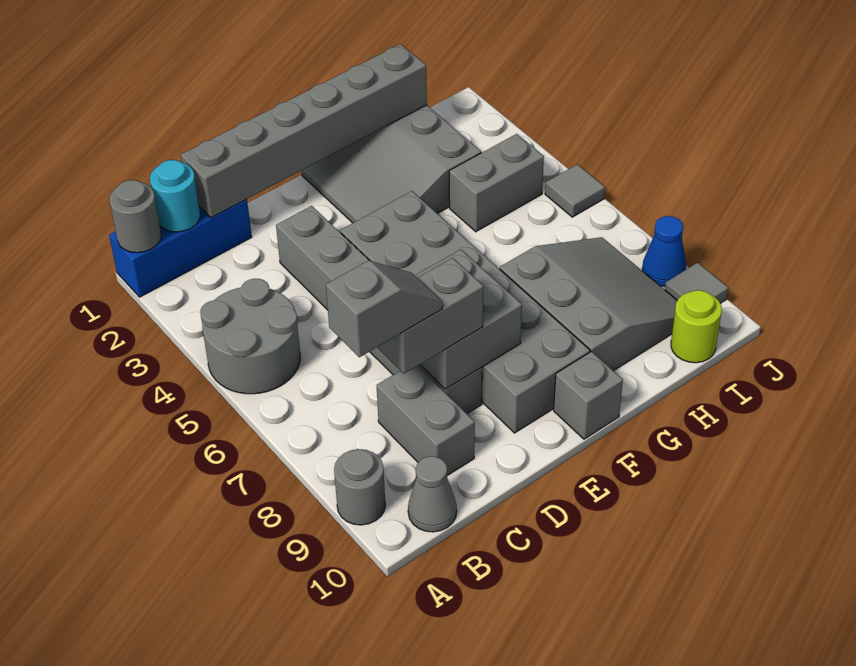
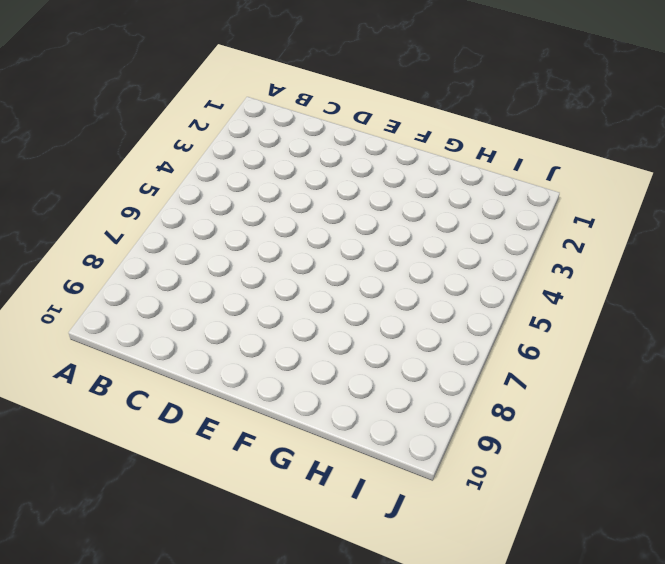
none -> blue brick A1:C1 level 1
none -> grey round brick A4:B5 level 1
none -> grey round brick A9 level 1

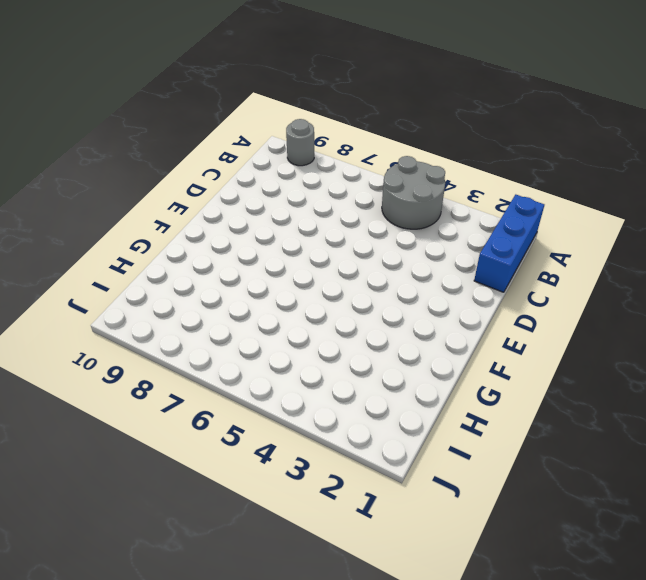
none -> grey cone B10 level 1
none -> grey brick C8:C9 level 1
none -> grey brick D3:D8 level 1

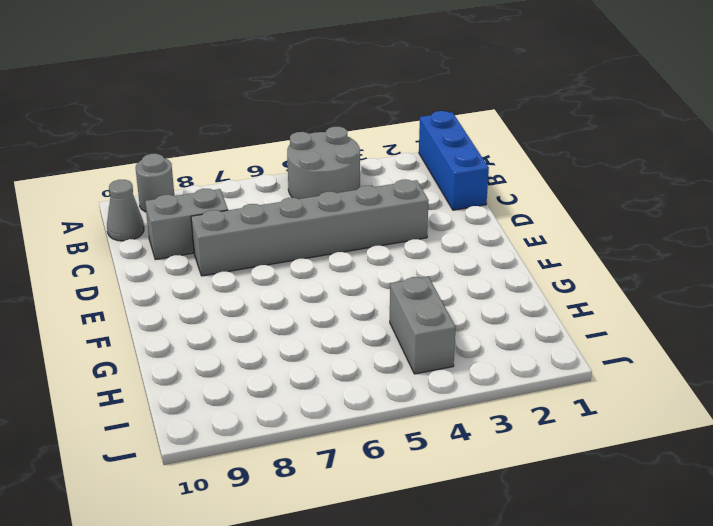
none -> grey brick E4:F9 level 1
none -> grey slope F1:H3 level 1 top H
none -> grey brick F10 level 1

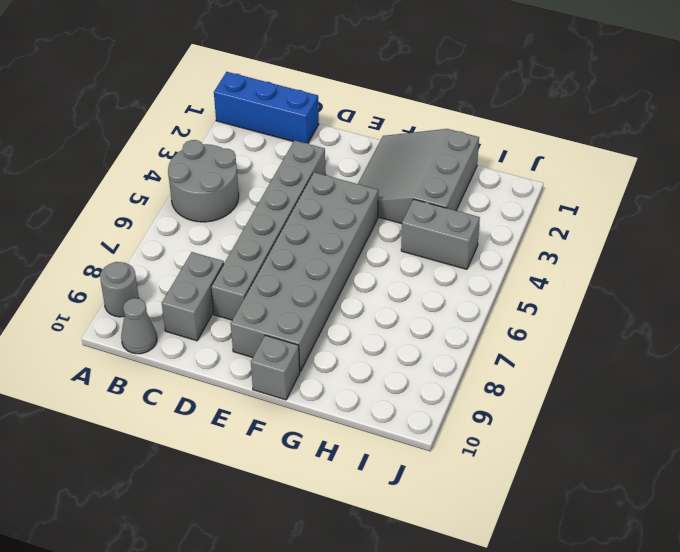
none -> grey slope G7:I9 level 1 top G
none -> lime round brick I10 level 1
none -> grey tile J5 level 1

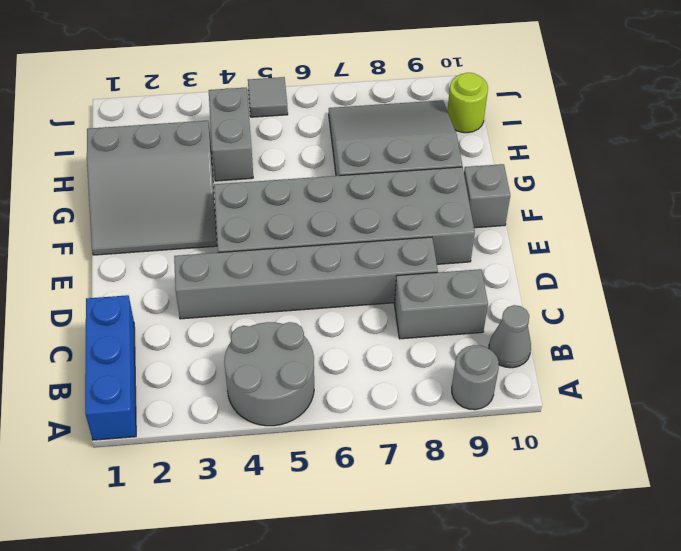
none -> blue cone J8 level 1
none -> grey tile J9 level 1
none -> grey round brick A1 level 2

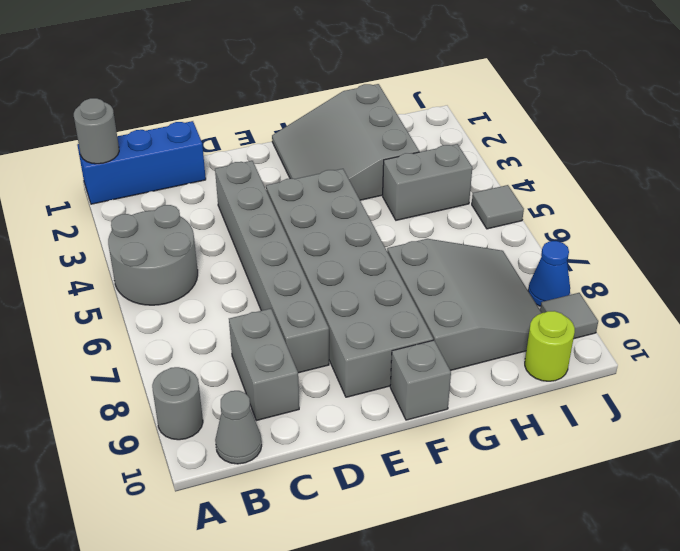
none -> cyan round brick B1 level 2
none -> grey brick C1:H1 level 2
none -> grey brick D7:E8 level 2

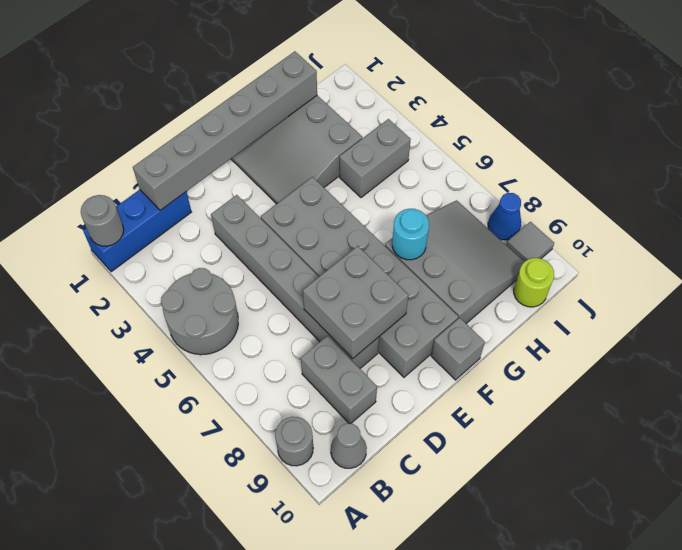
cyan round brick G7 level 2 -> cyan round brick B1 level 2
none -> grey tile J5 level 1
none -> grey brick C8:D8 level 3
none -> grey slope B8:C8 level 4 top B

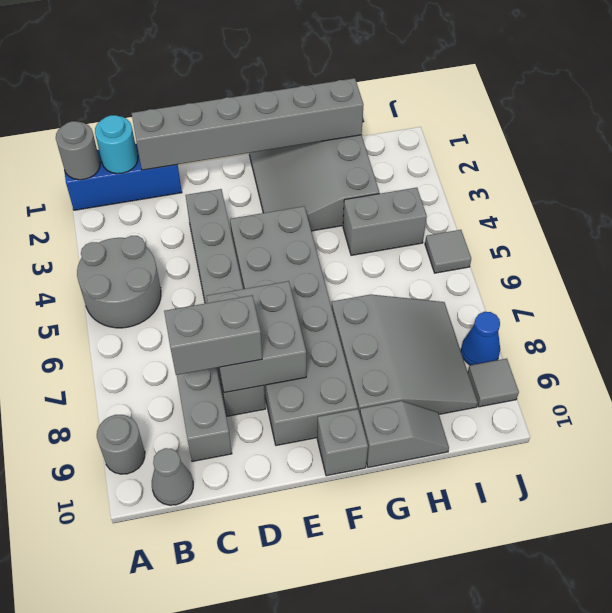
grey slope G10:H10 level 1 top G -> grey slope B8:C8 level 4 top B
none -> lime round brick I10 level 1

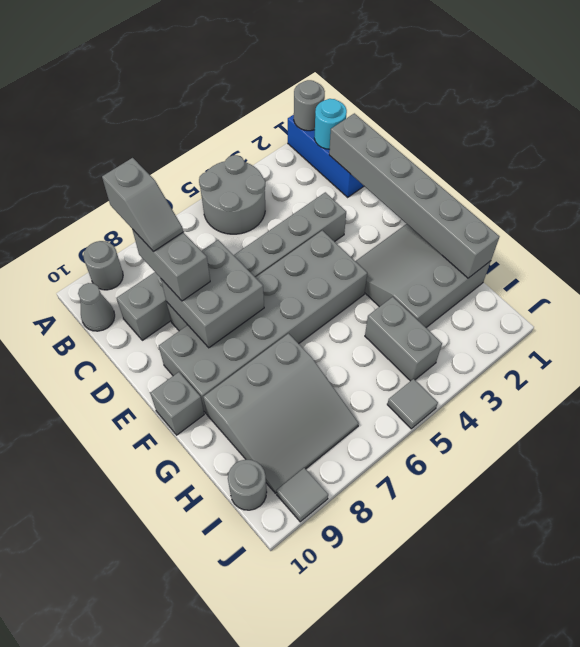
grey round brick I10 level 1 -> lime round brick I10 level 1
none -> blue cone J8 level 1

